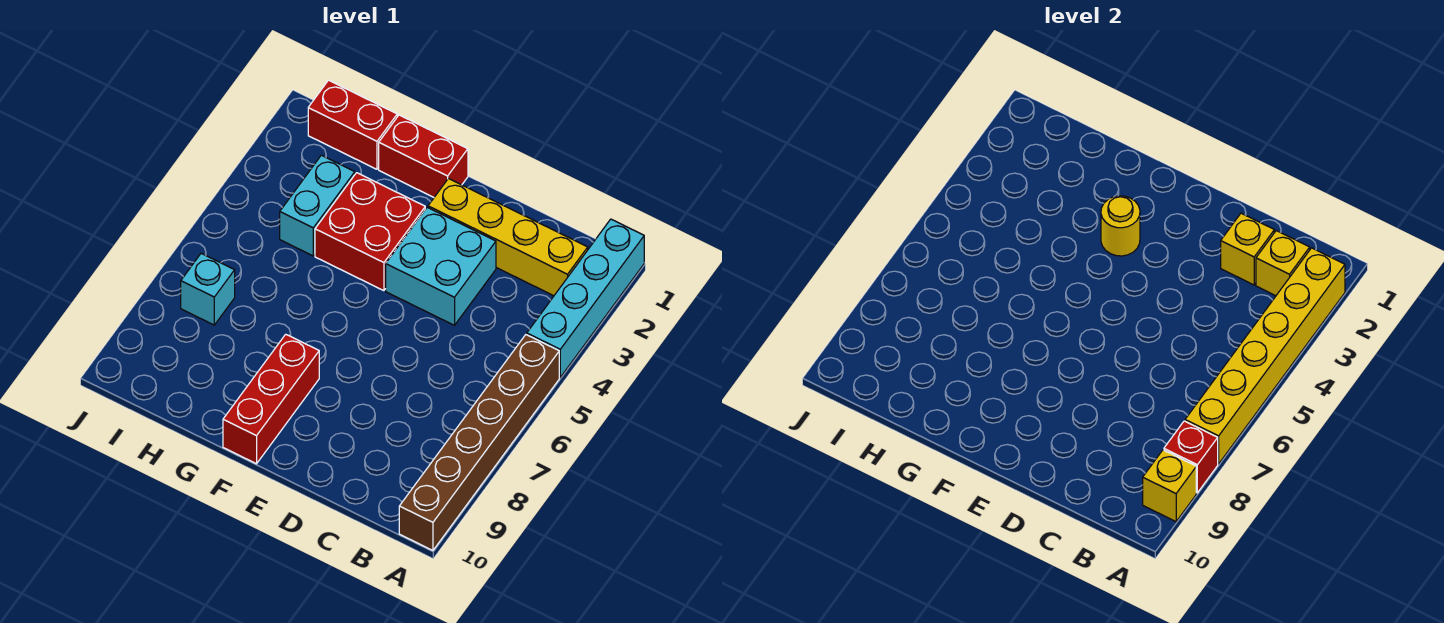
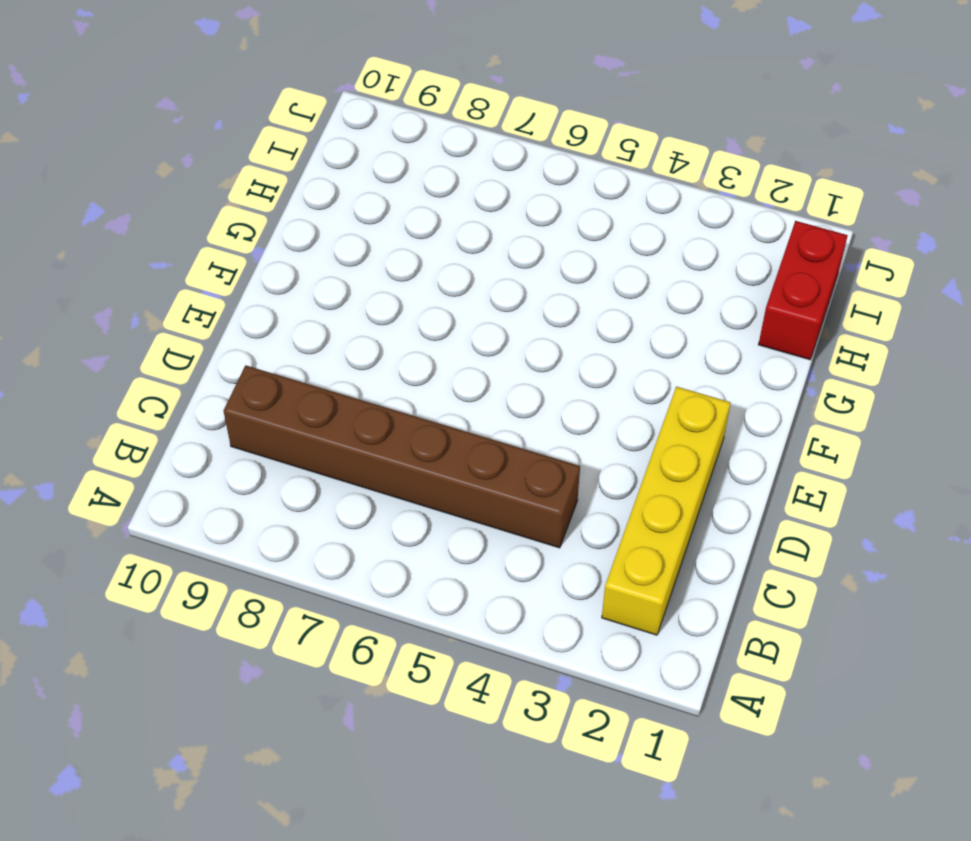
brown brick C4:C9 level 1 -> brown brick A5:A10 level 1
none -> cyan brick A1:A4 level 1
none -> cyan brick D3:E4 level 1
none -> red brick F1:G1 level 1

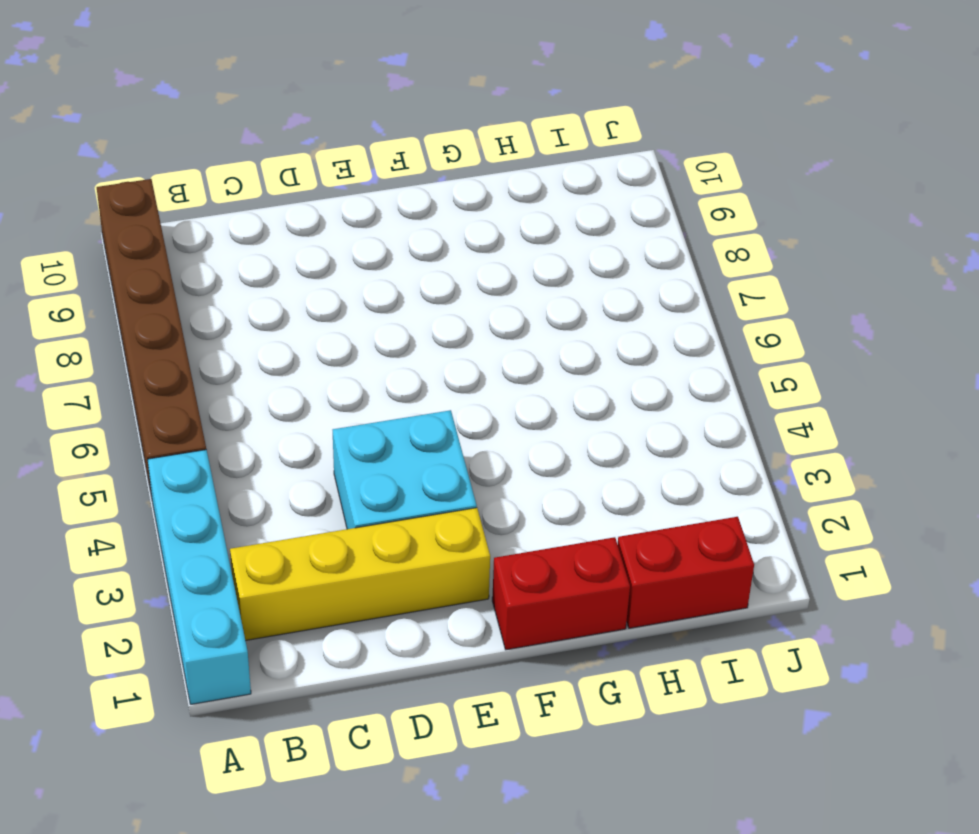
none -> red brick F3:G4 level 1
none -> red brick F8:F10 level 1
none -> cyan brick H3:H4 level 1

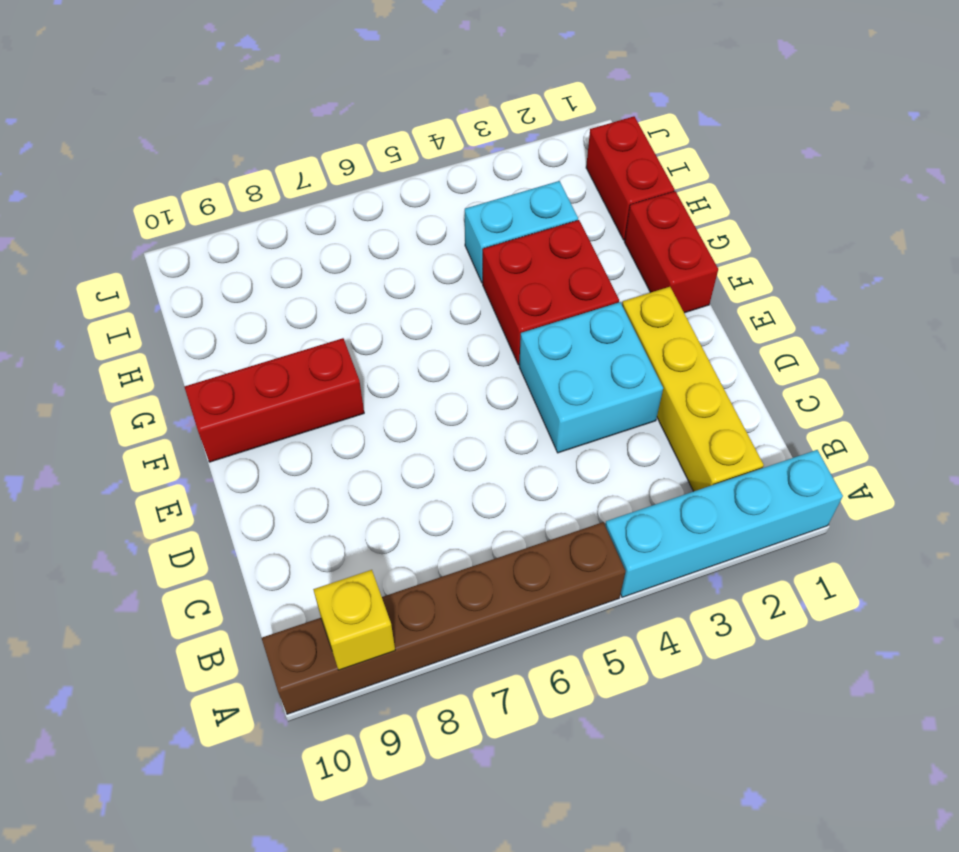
none -> cyan brick I7 level 1
none -> yellow brick A2:A7 level 2
none -> red brick A8 level 2

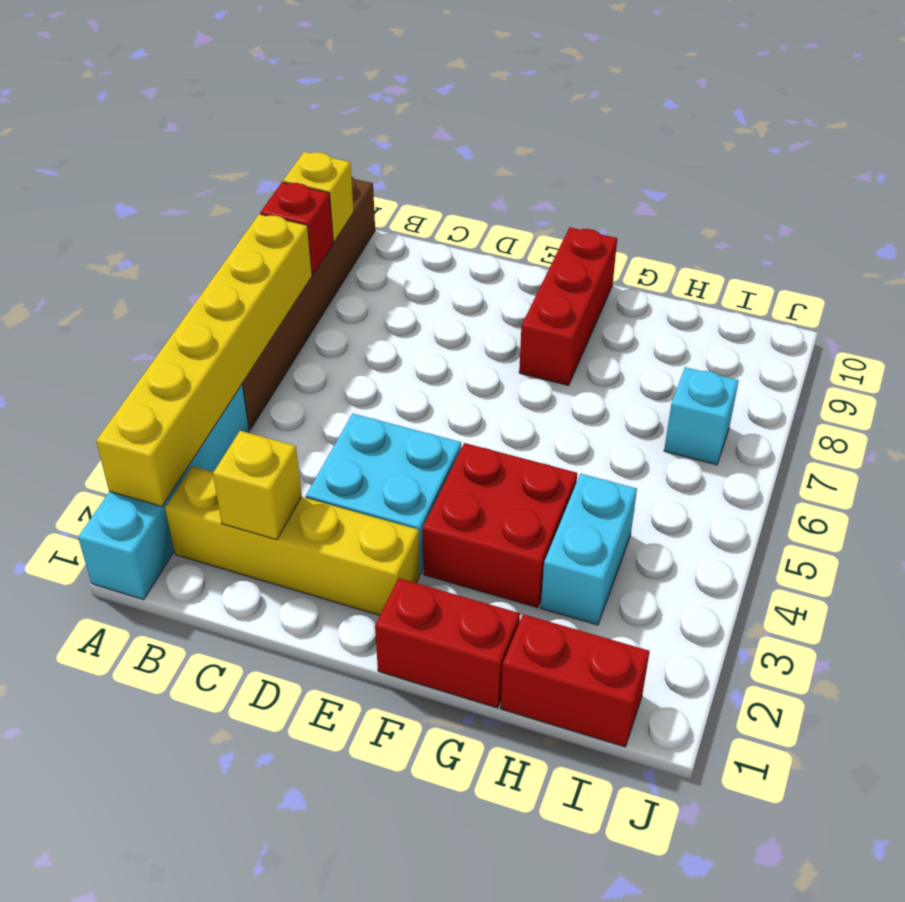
none -> yellow brick B2 level 2
none -> yellow round brick F3 level 2

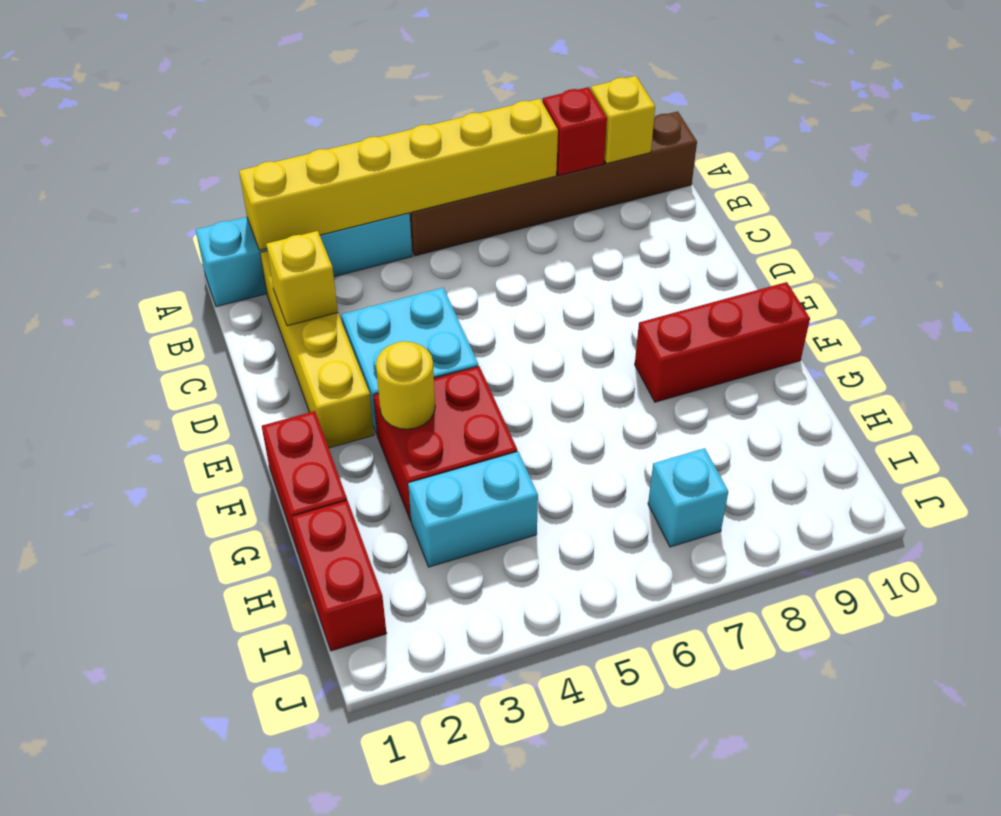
none -> yellow brick B2 level 2

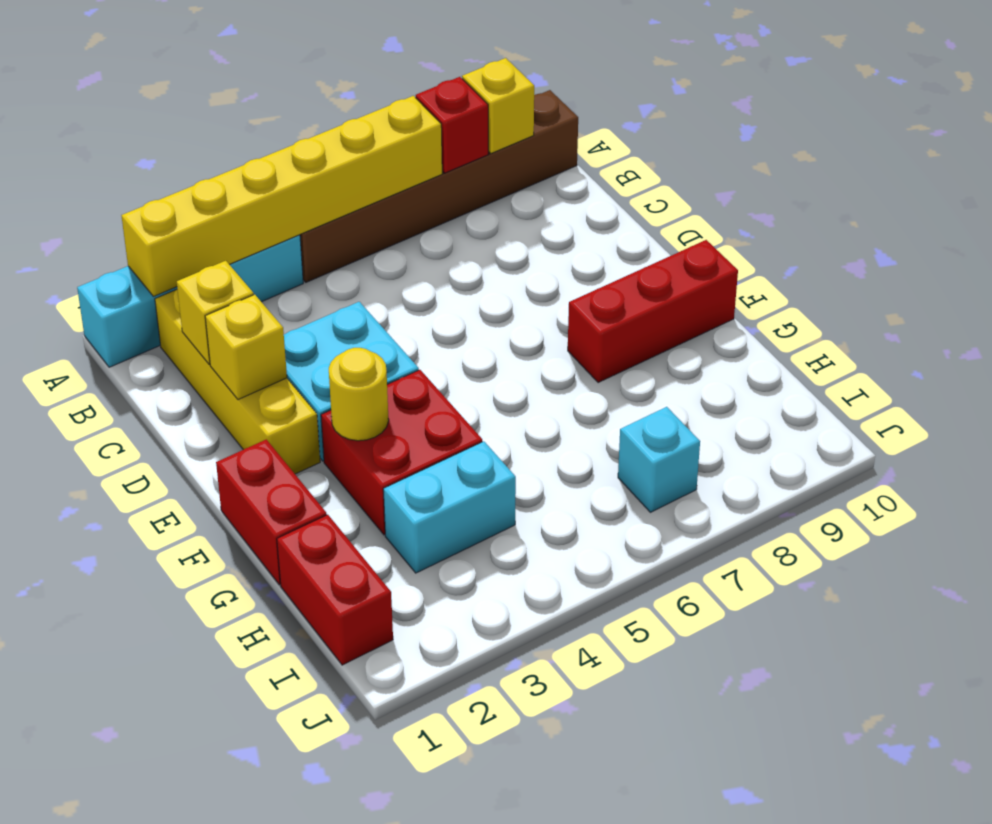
yellow brick D2 level 2 -> yellow brick B2 level 2

